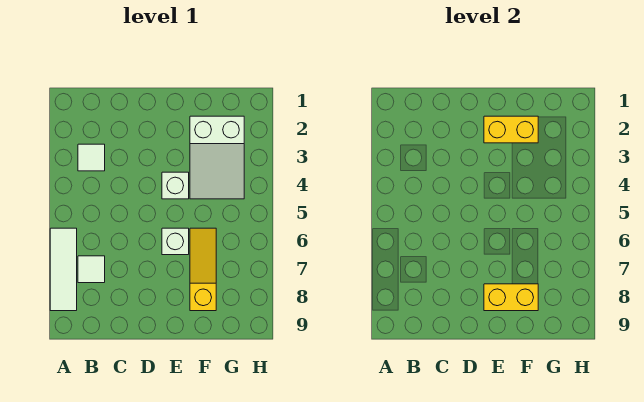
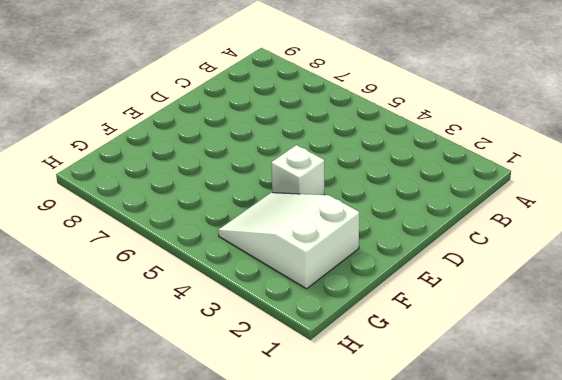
none -> white tile A6:A8 level 1
none -> white tile B3 level 1

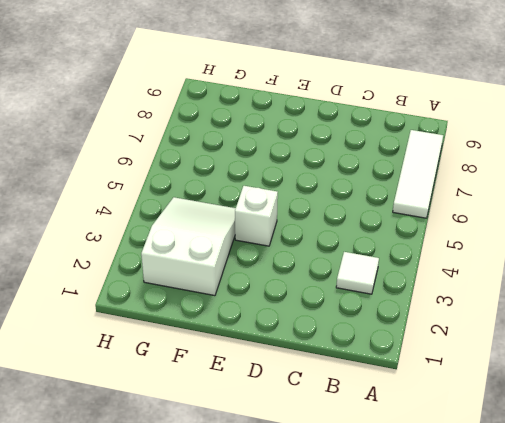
none -> white tile B7 level 1
none -> white brick E6 level 1

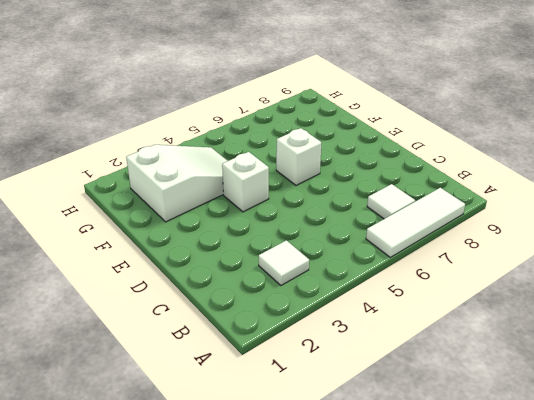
none -> yellow slope F6:F8 level 1 top 8
none -> yellow brick E2:F2 level 2

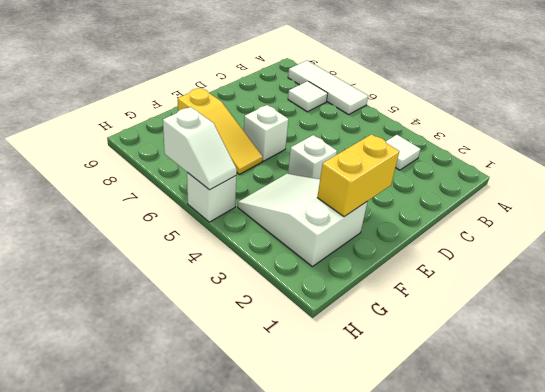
white brick H5 level 1 -> none
white slope H5:H6 level 2 top 6 -> none
none -> yellow brick E8:F8 level 2

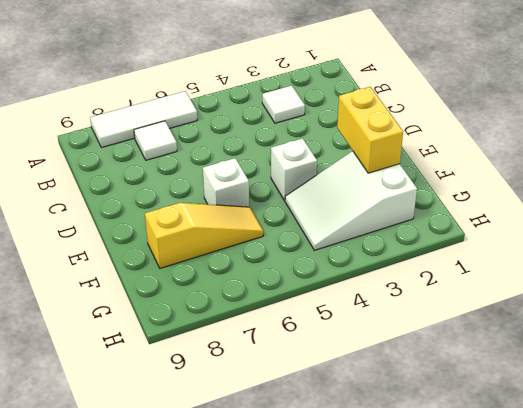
none -> yellow brick E8:F8 level 2

